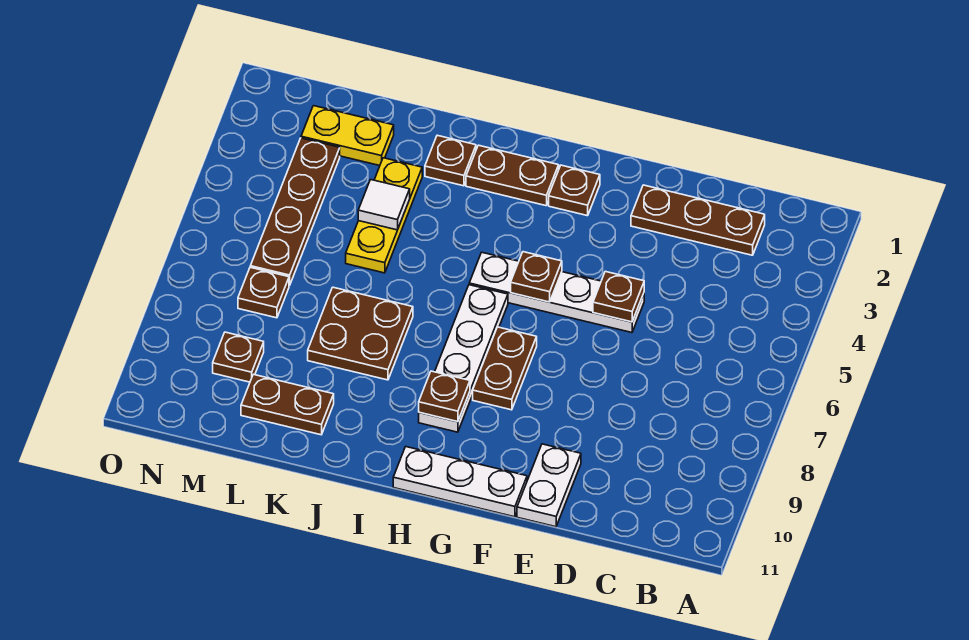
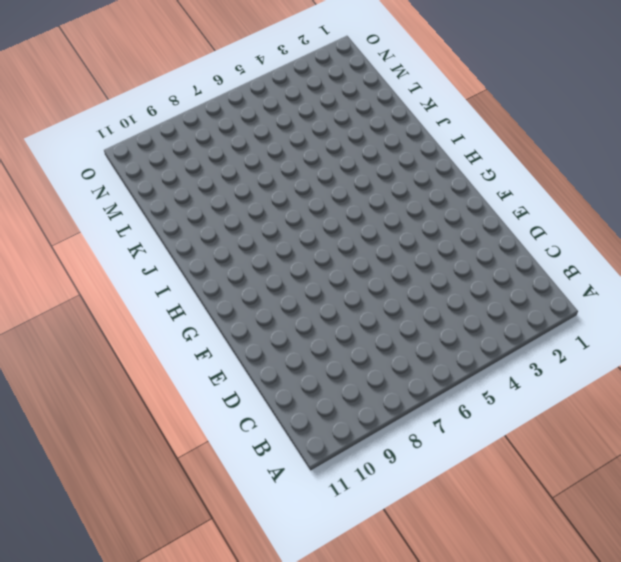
none -> brown plate C2:E2 level 1
none -> white plate E5:H5 level 1
none -> white plate E10:E11 level 1

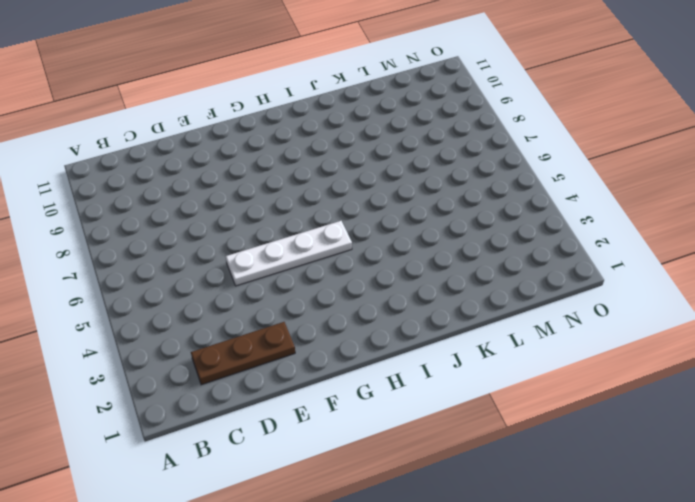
none -> white plate E10:E11 level 1
none -> white plate F11:H11 level 1
none -> brown plate G2 level 1

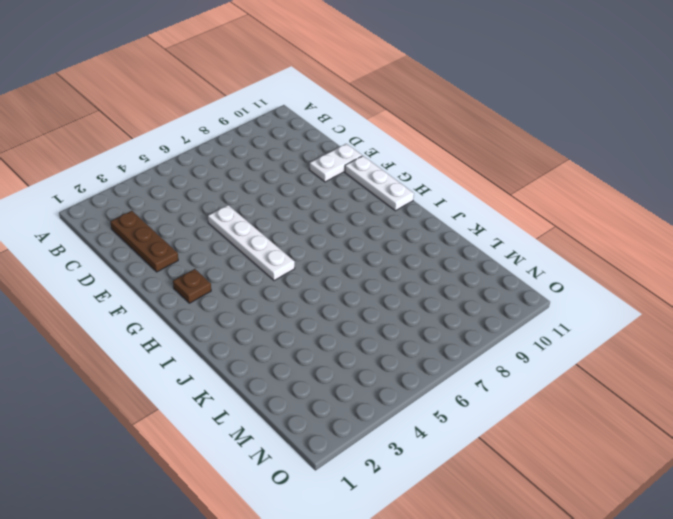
none -> brown plate G7:G8 level 1
none -> brown plate H2:I2 level 1
none -> white plate H6:H9 level 1

